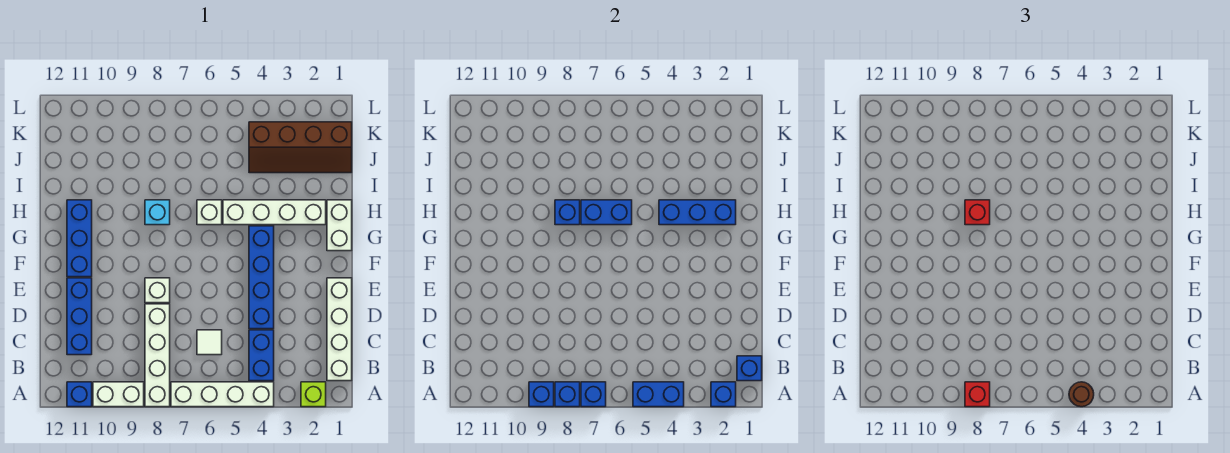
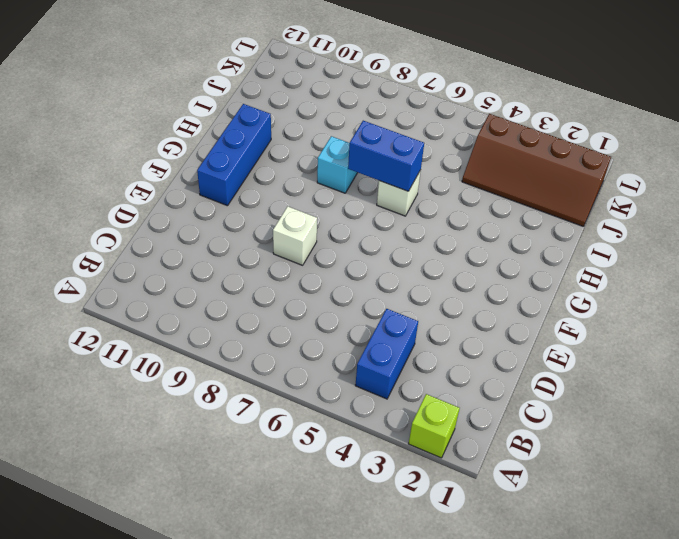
none -> white brick A4:A7 level 1
none -> white brick A8:D8 level 1
none -> white brick A9:A10 level 1

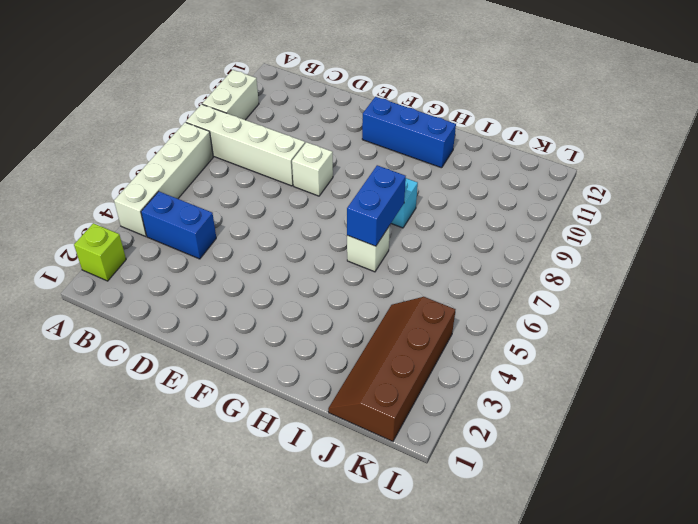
none -> blue brick A11 level 1
none -> white brick B1:E1 level 1
none -> white tile C6 level 1

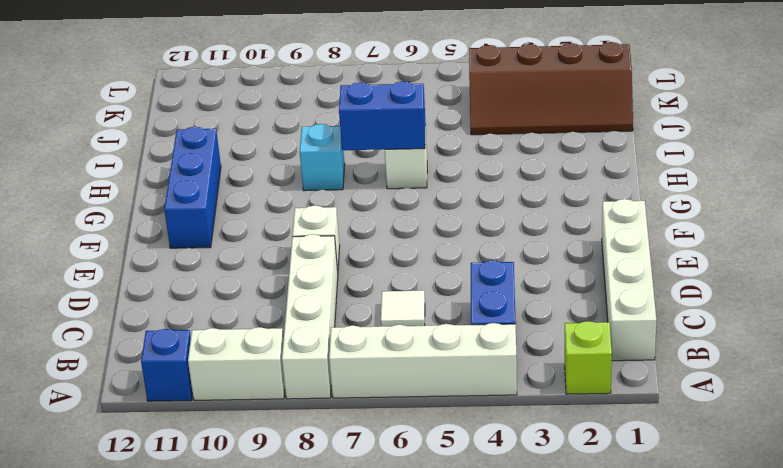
none -> blue brick C11:E11 level 1
none -> blue brick D4:G4 level 1
none -> white brick G1:H1 level 1

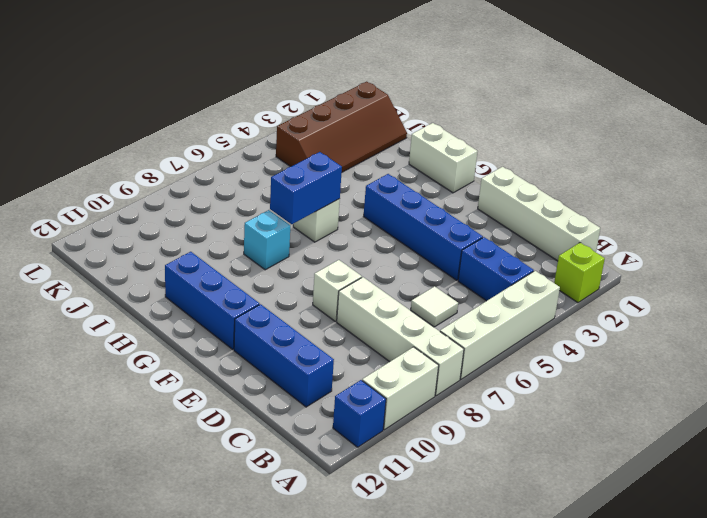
none -> white brick H2:H5 level 1
none -> blue brick A2 level 2
none -> blue brick A4:A5 level 2

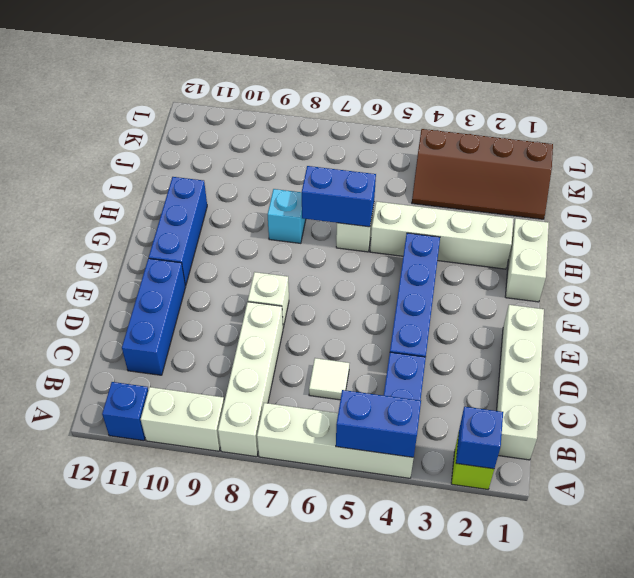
none -> blue brick A7 level 2
none -> blue brick A8 level 2
none -> blue brick A9 level 2

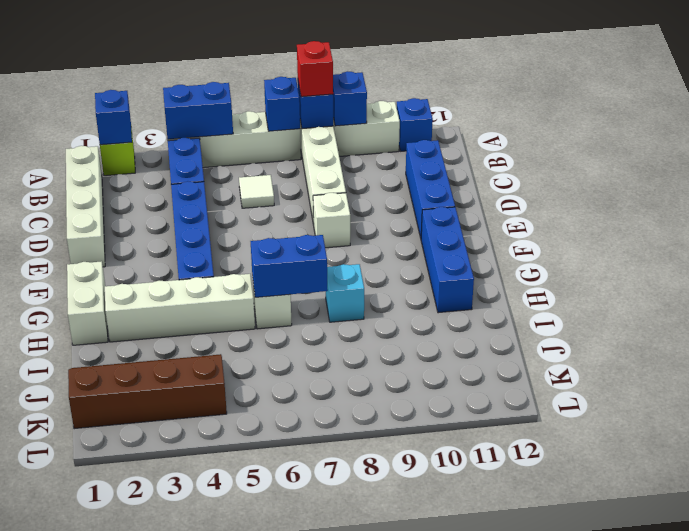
none -> blue brick B1 level 2
none -> blue brick H2:H4 level 2
none -> blue brick H8 level 2

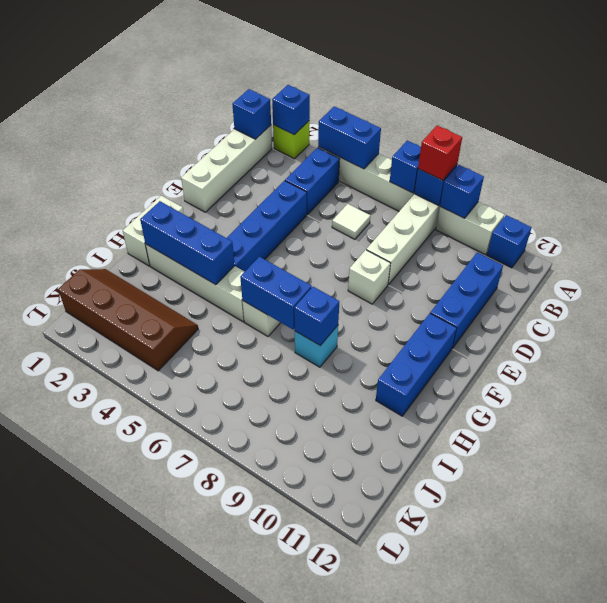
none -> brown round brick A4 level 3
none -> red brick H8 level 3

